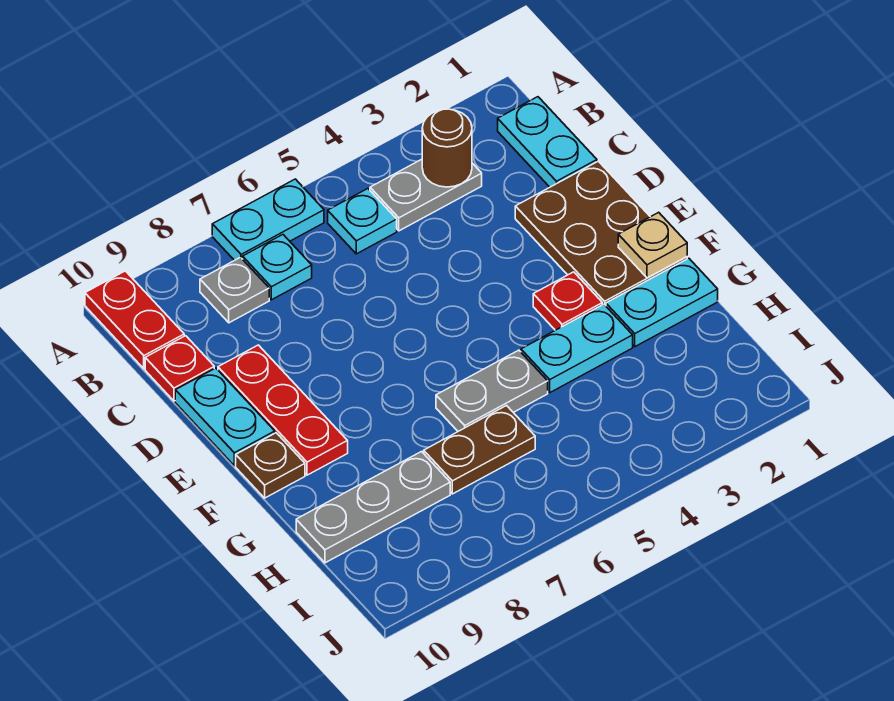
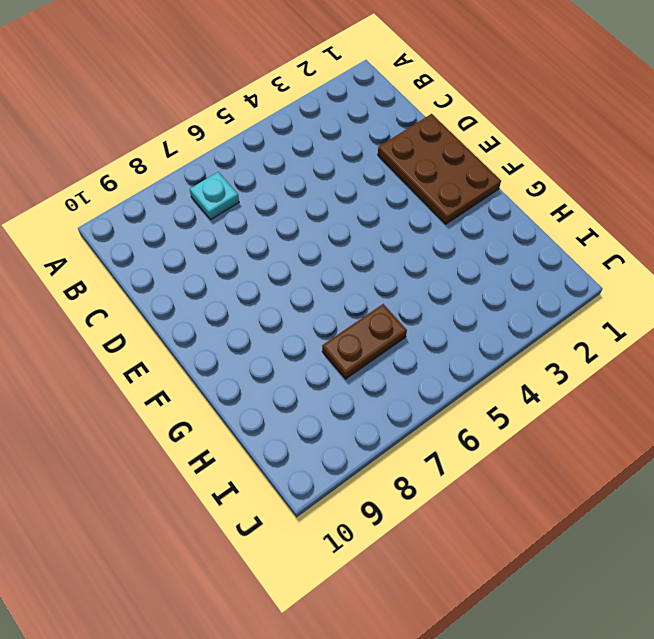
none -> cyan plate A6:A7 level 1
none -> red plate A10:B10 level 1
none -> cyan plate B1:C1 level 1

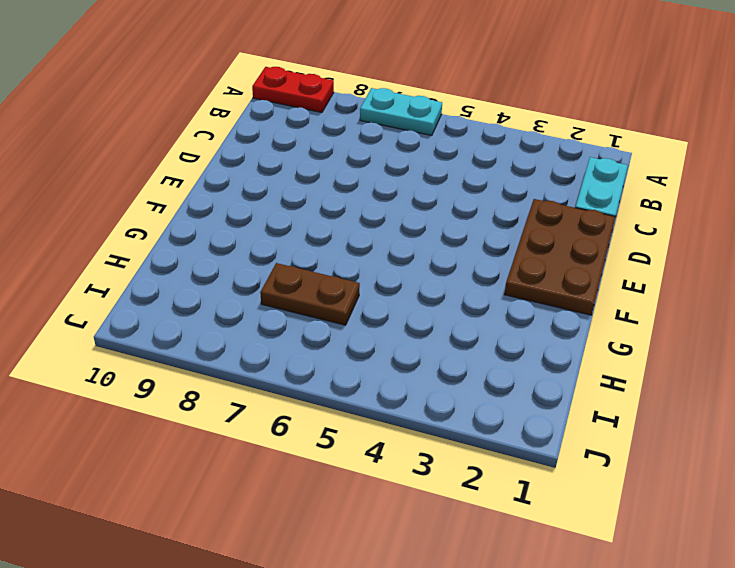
red plate A9:A10 level 1 -> red plate A10:B10 level 1
none -> grey plate B3:B4 level 1
none -> cyan plate B5 level 1
none -> cyan plate B7 level 1

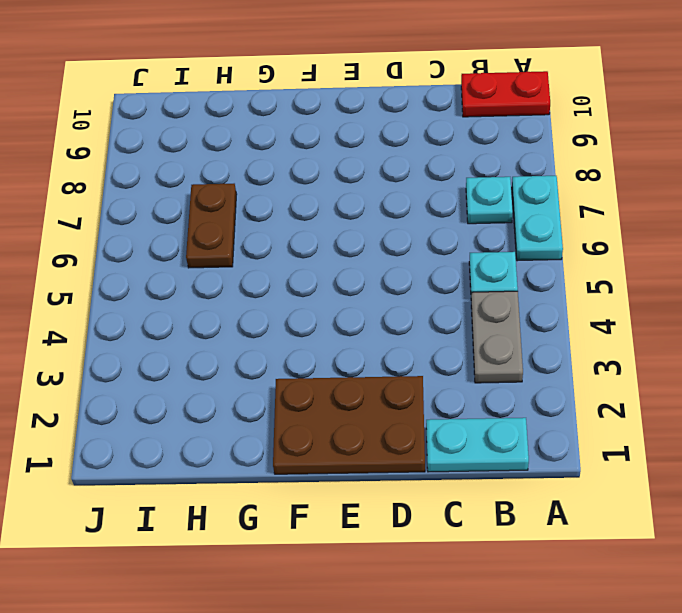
none -> grey plate B8 level 1
none -> red plate C10 level 1
none -> red plate D9:F9 level 1

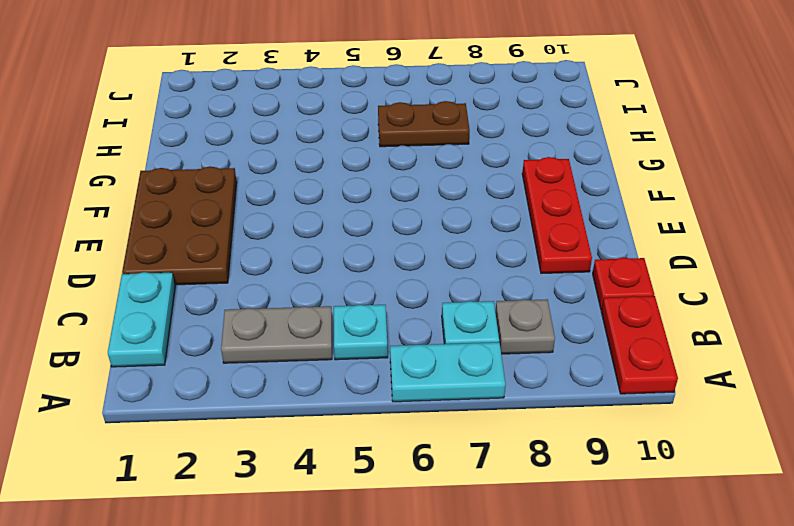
none -> cyan plate D10:E10 level 1
none -> red plate F3 level 1
none -> brown plate F10 level 1

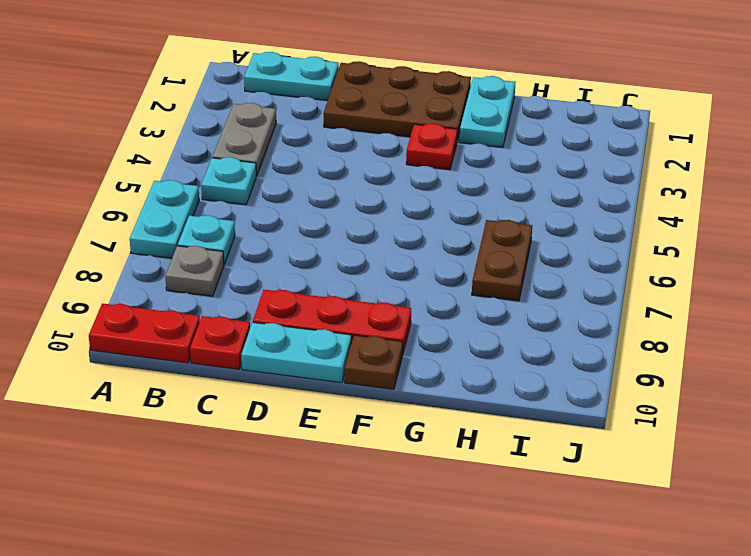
none -> cyan plate G3:G4 level 1
none -> grey plate G5:G6 level 1
none -> grey plate H8:H10 level 1

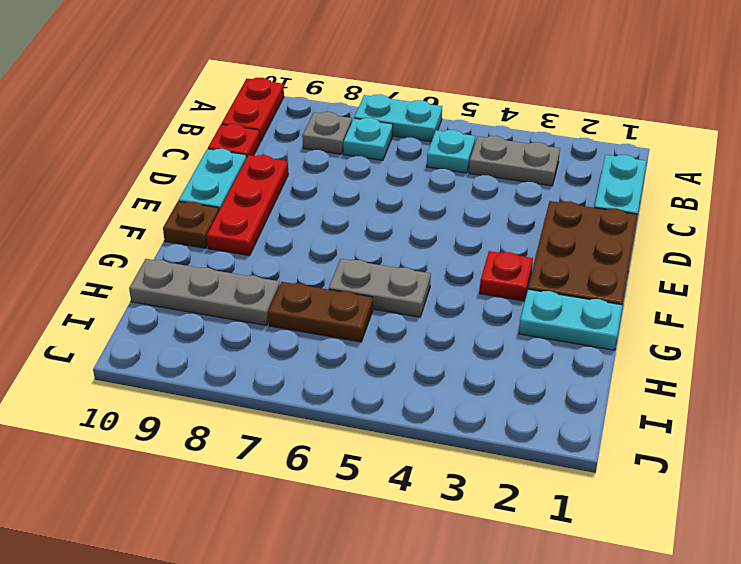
none -> cyan plate G3:G4 level 1
none -> brown round brick B3 level 2
none -> tan plate F1 level 2

